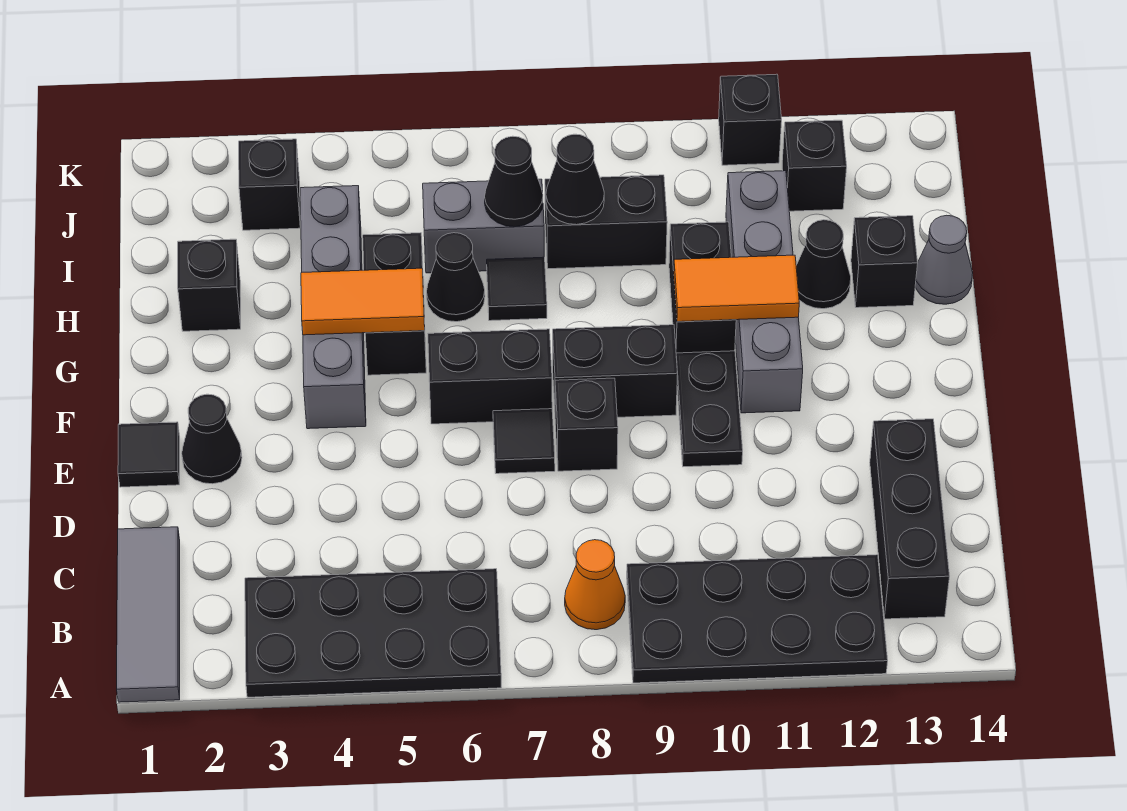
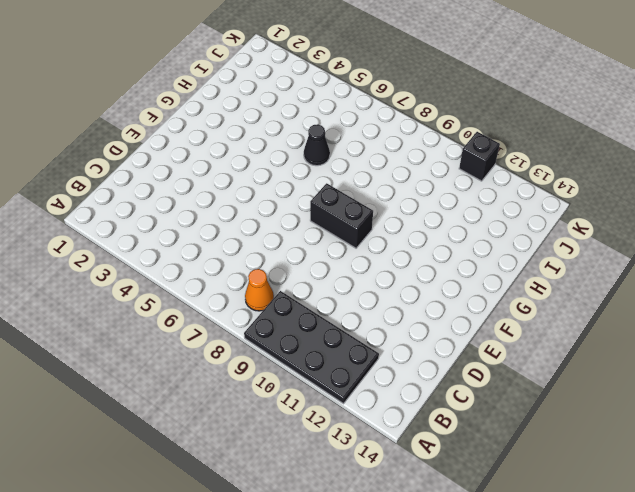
none -> grey tile A1:C1 level 1
none -> black plate A3:B6 level 1
none -> black brick B13:D13 level 1
none -> black tile E1 level 1

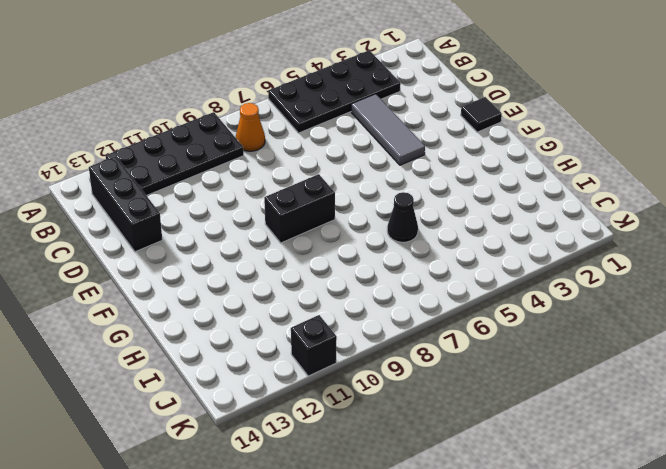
grey tile C4:E4 level 1 -> grey tile A1:C1 level 1
none -> black cone E2 level 1
none -> black tile E7 level 1
none -> black brick E8 level 1
none -> black plate E10:F10 level 1

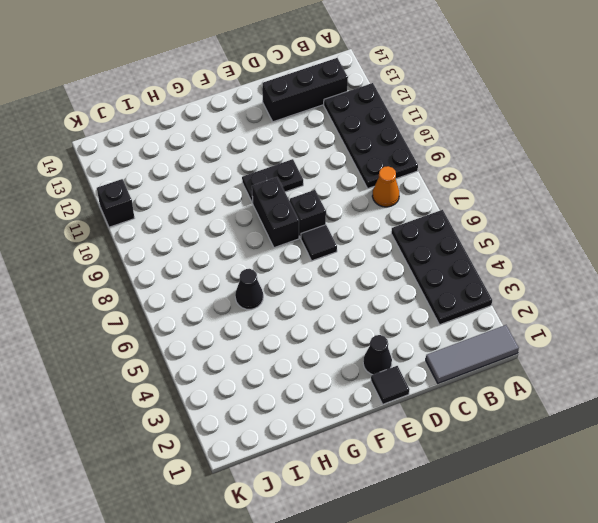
none -> grey brick F4:I4 level 1
none -> black brick F6:F7 level 1
none -> grey brick F11:I11 level 1
none -> black brick G5:H5 level 1

